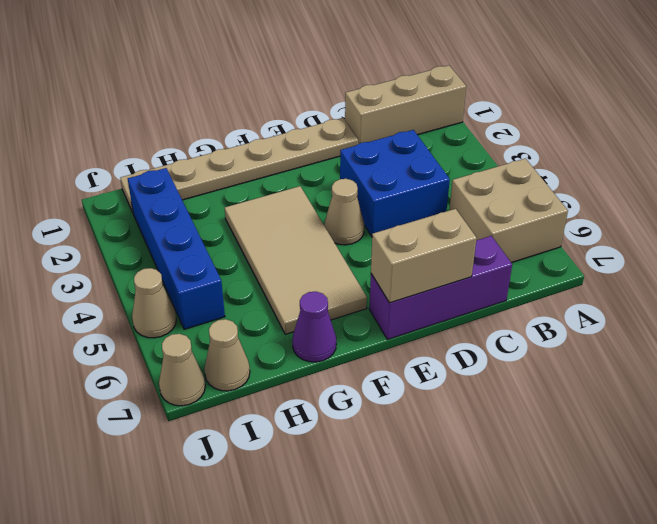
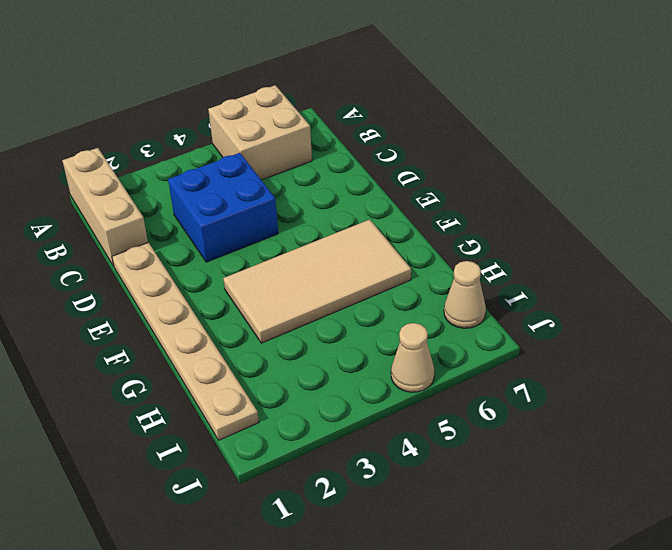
none -> purple brick C7:E7 level 1
none -> tan cone E4 level 1
none -> purple cone G7 level 1

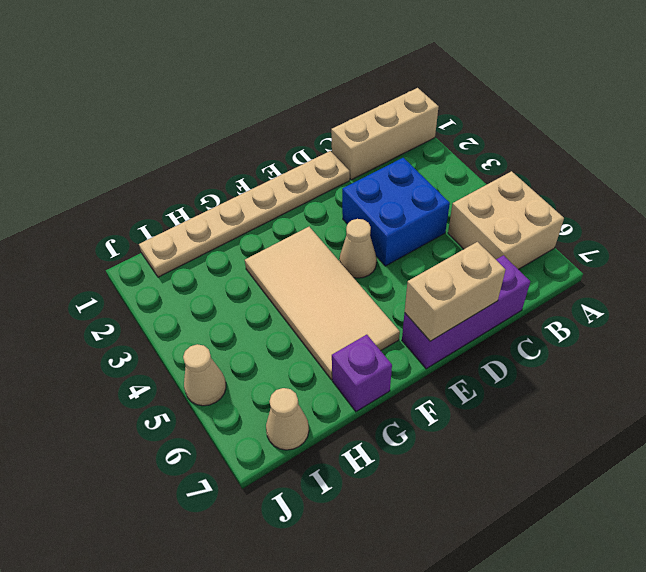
purple brick G7 level 1 -> purple cone G7 level 1
none -> blue brick I2:I5 level 1
none -> tan cone J7 level 1

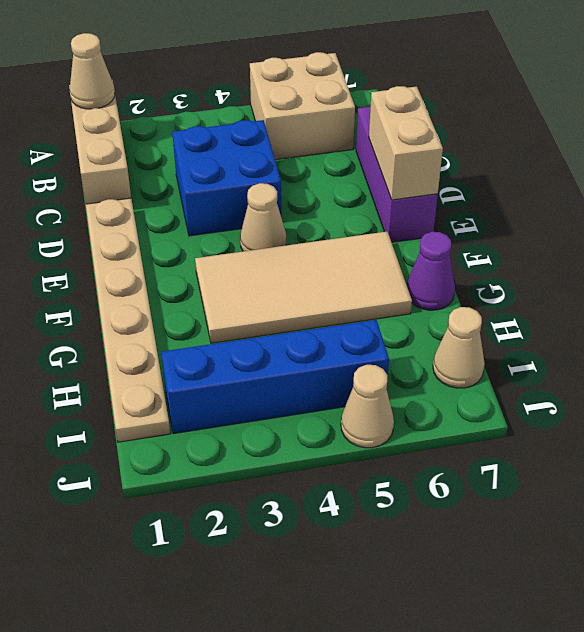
tan cone A1 level 2 -> tan cone J7 level 1

